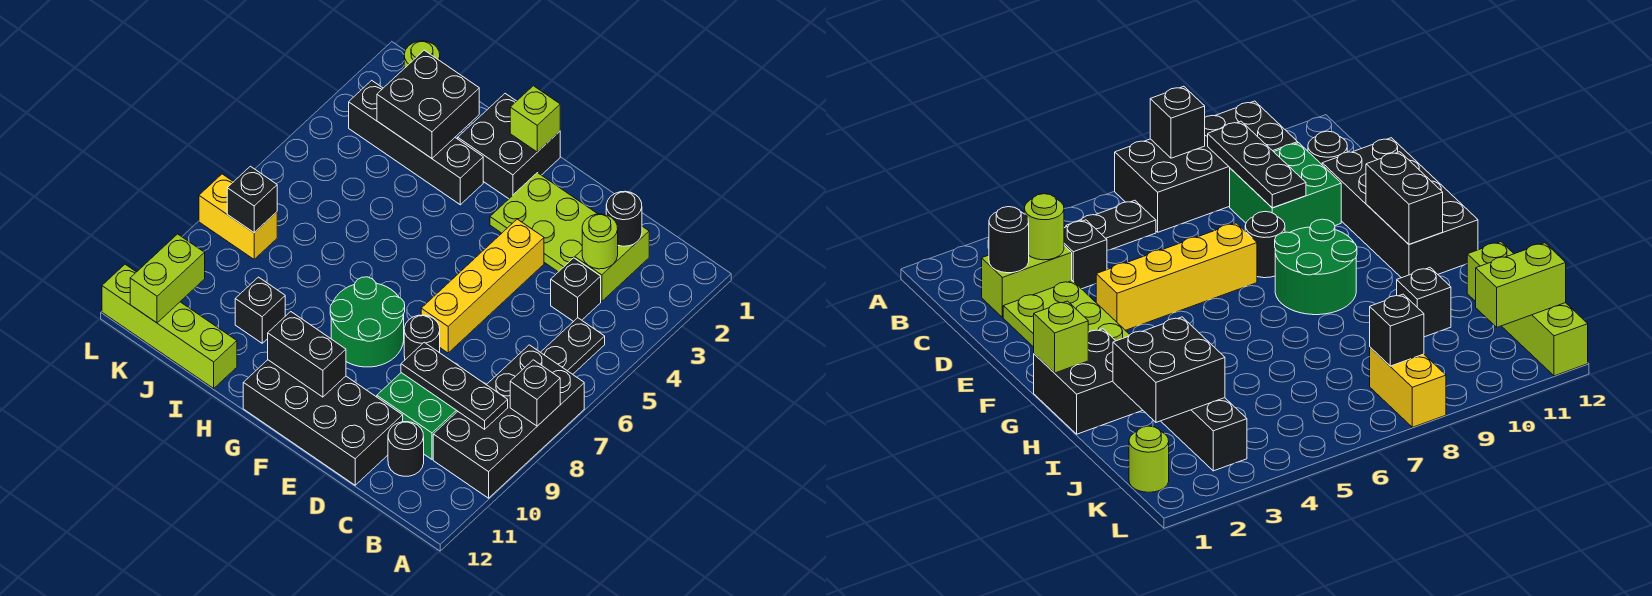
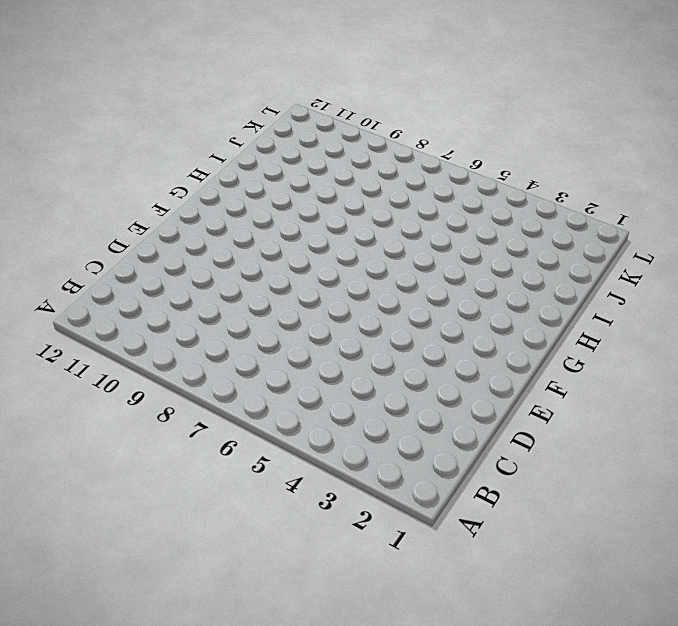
none -> black brick A7:B10 level 1
none -> black plate B5:B6 level 1
none -> lime brick C2:C3 level 1

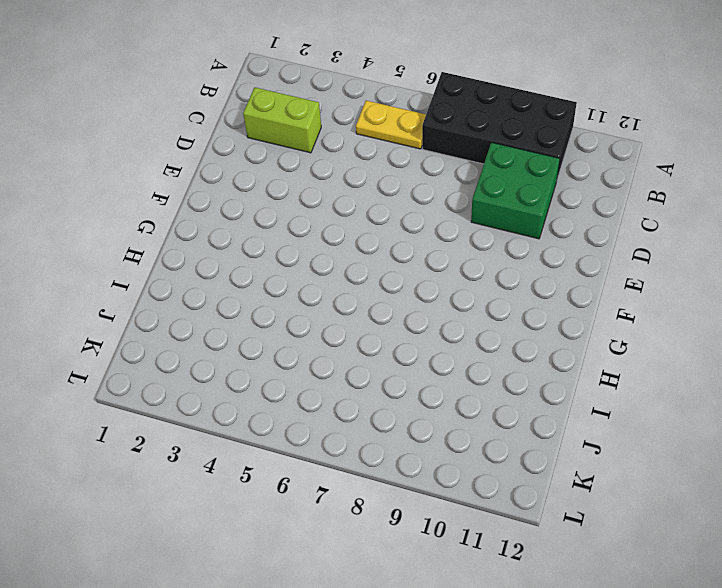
yellow plate B5:B6 level 1 -> black plate B5:B6 level 1
none -> black brick C4 level 1
none -> black round brick C11 level 1
none -> lime plate D2:F3 level 1

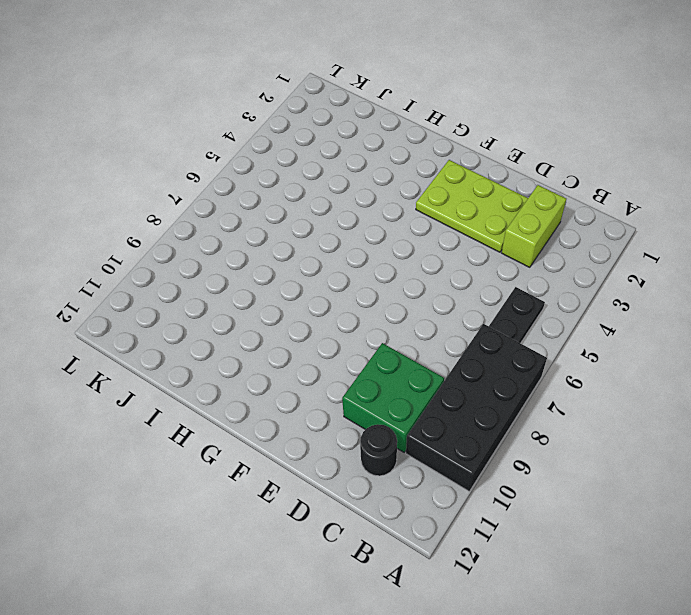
none -> black brick C4 level 1
none -> black brick D11:G12 level 1
none -> yellow brick E4:E7 level 1

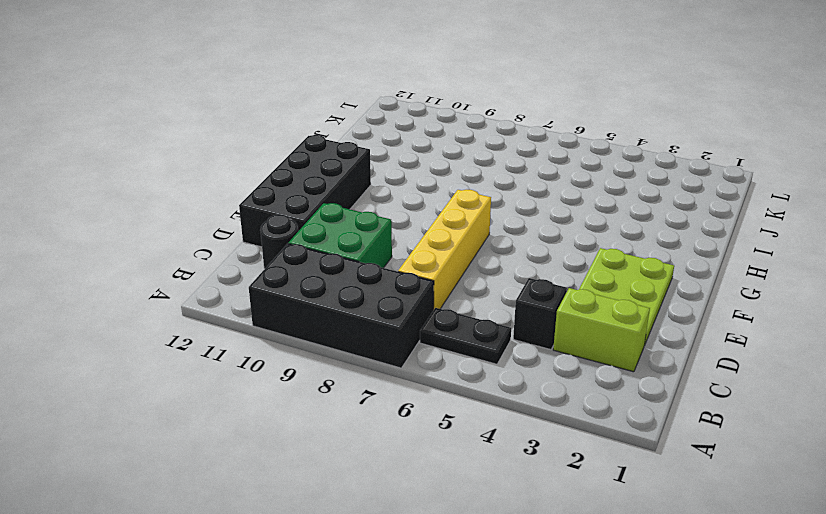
yellow brick C7:F7 level 1 -> yellow brick E4:E7 level 1
none -> black round brick E8 level 1
none -> green round brick F8:G9 level 1
none -> black brick G1:H2 level 1

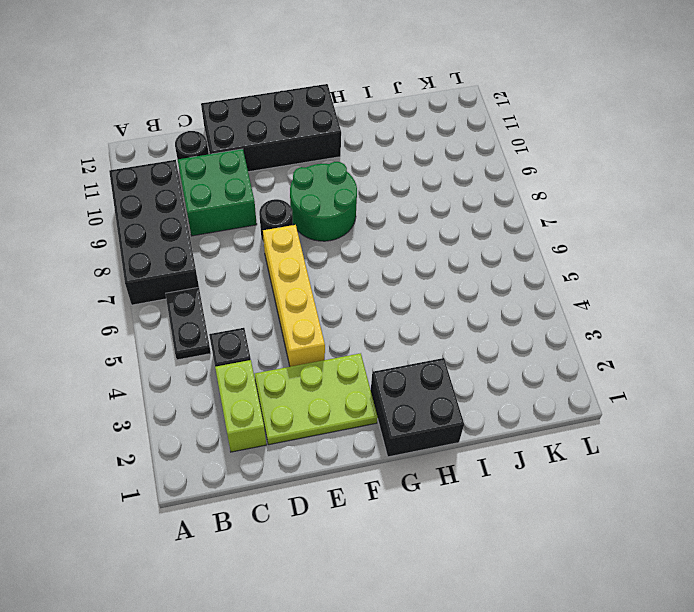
none -> black brick H3:K3 level 1
none -> black brick I10 level 1
none -> lime brick I12:L12 level 1

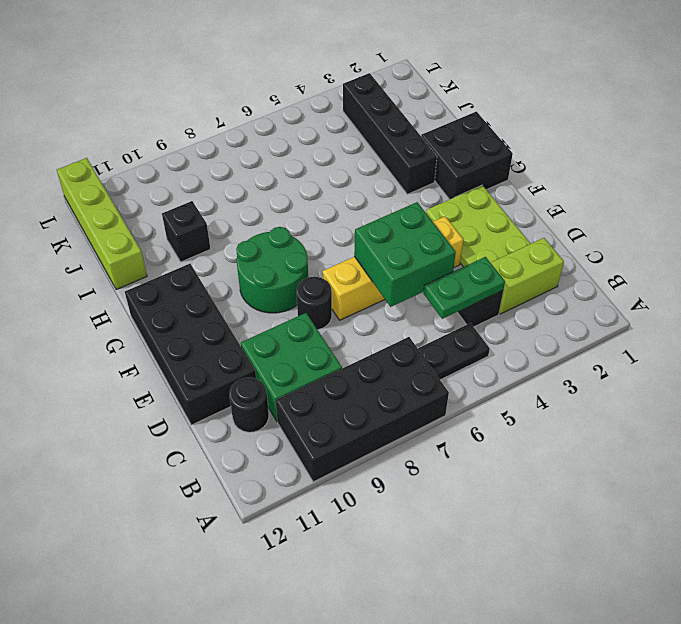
green plate C4:C5 level 2 -> none
green brick D5:E6 level 2 -> none
none -> lime round brick K1 level 1
none -> yellow brick K8:L8 level 1
none -> black brick A8 level 2

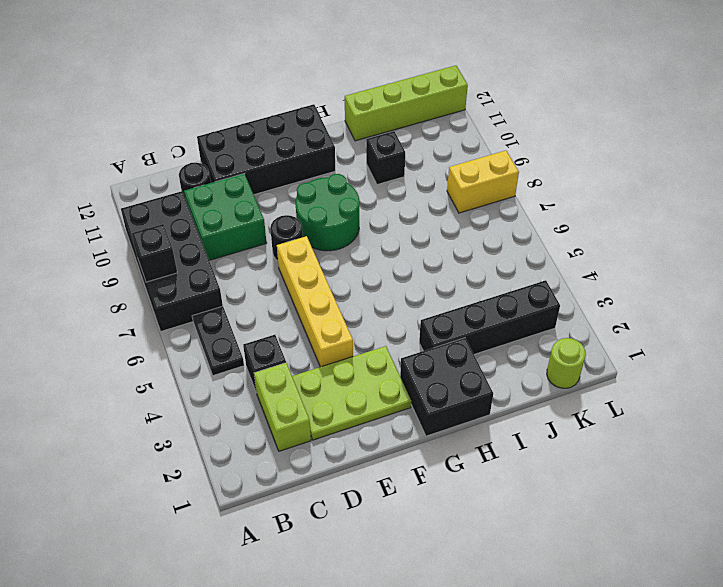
none -> black plate B9:D9 level 2
none -> black round brick C2 level 2
none -> lime round brick C3 level 2

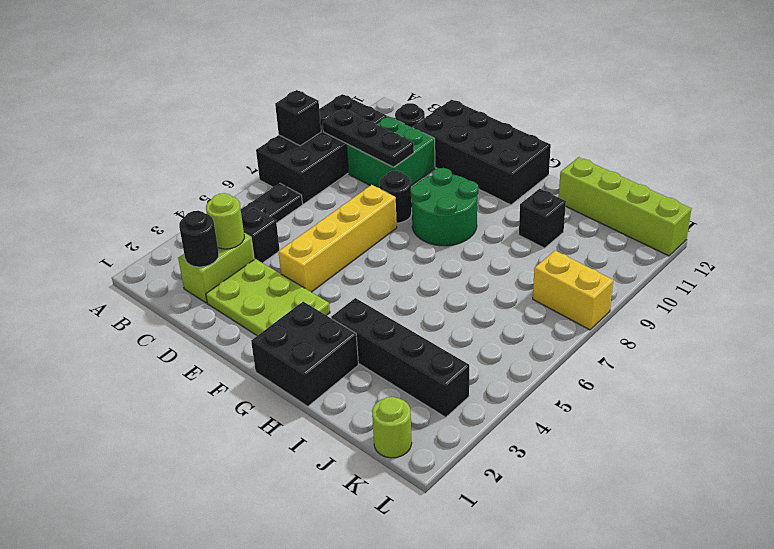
none -> black brick F11:G11 level 2
none -> lime brick G1 level 2
none -> black brick I2:J3 level 2

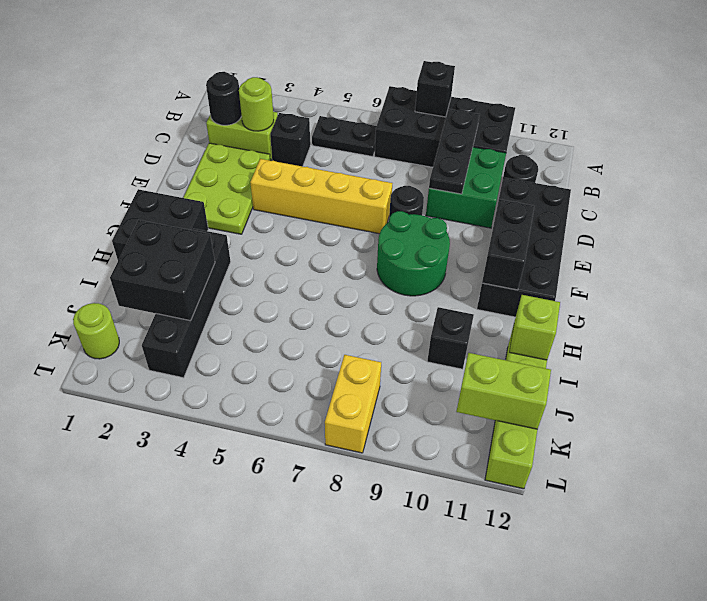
lime brick I12 level 2 -> lime brick G1 level 2
none -> black brick K8 level 2

